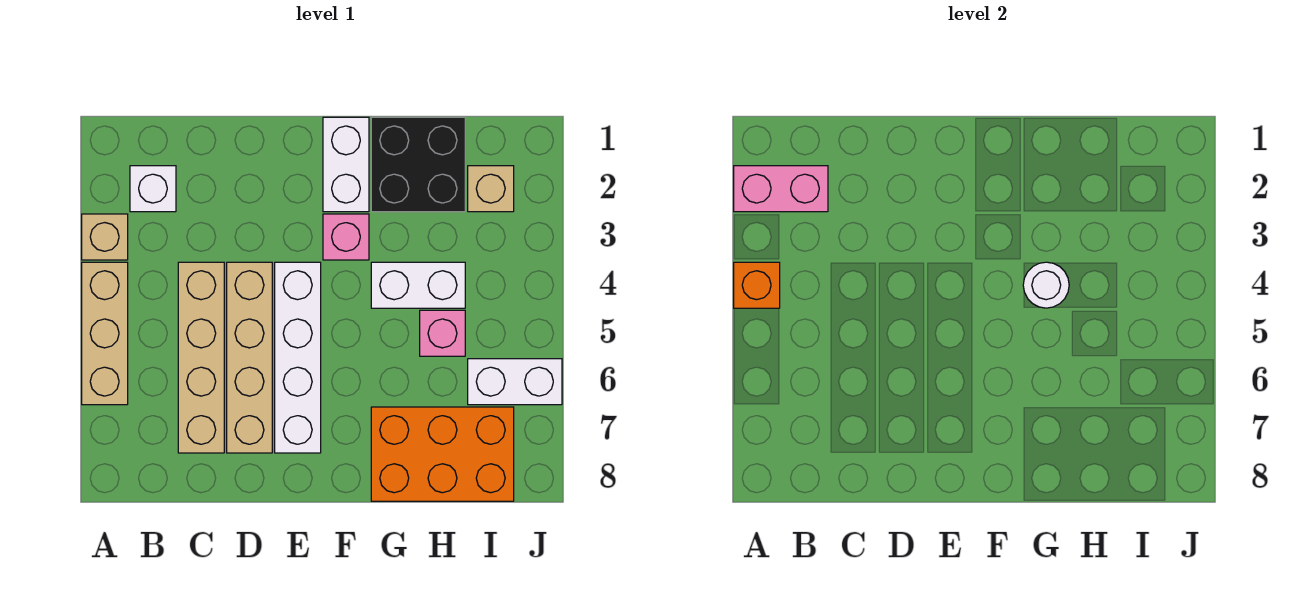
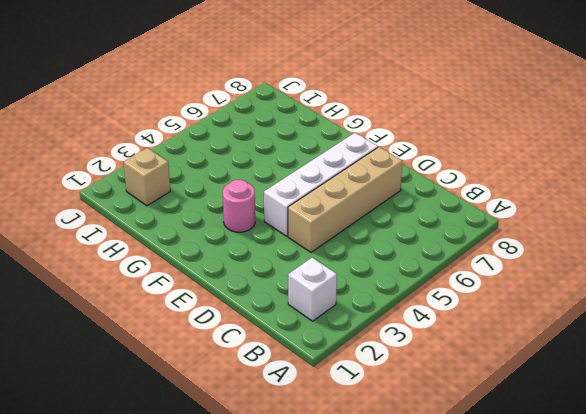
pink round brick F3 level 1 -> pink brick F3 level 1
none -> tan brick A3 level 1
none -> tan brick A4:A6 level 1
none -> tan brick C4:C7 level 1

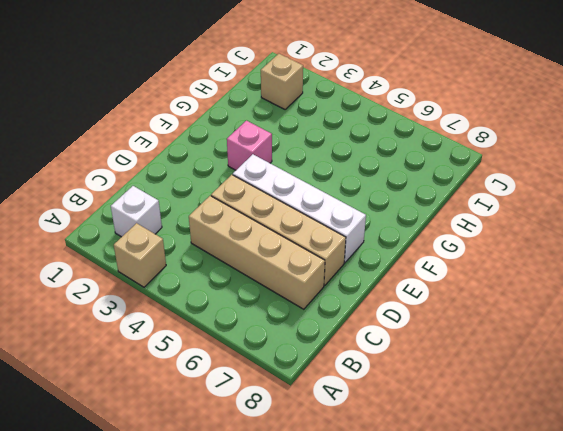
none -> tan brick A4:A6 level 1
none -> white brick F1:F2 level 1
none -> black brick G1:H2 level 1

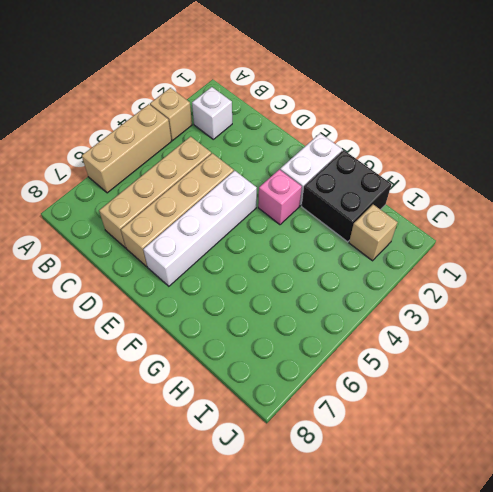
none -> white brick G4:H4 level 1
none -> orange brick G7:I8 level 1
none -> pink brick H5 level 1

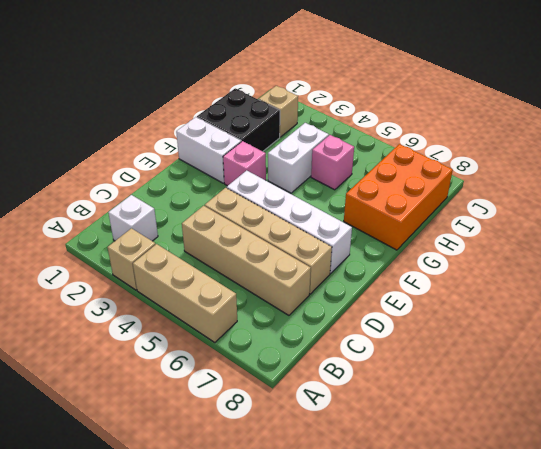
none -> white brick I6:J6 level 1
none -> pink brick A2:B2 level 2
none -> orange brick A4 level 2

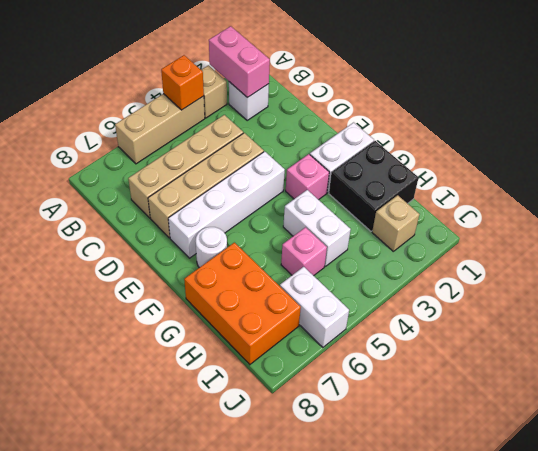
white round brick F7 level 1 -> white round brick G4 level 2

